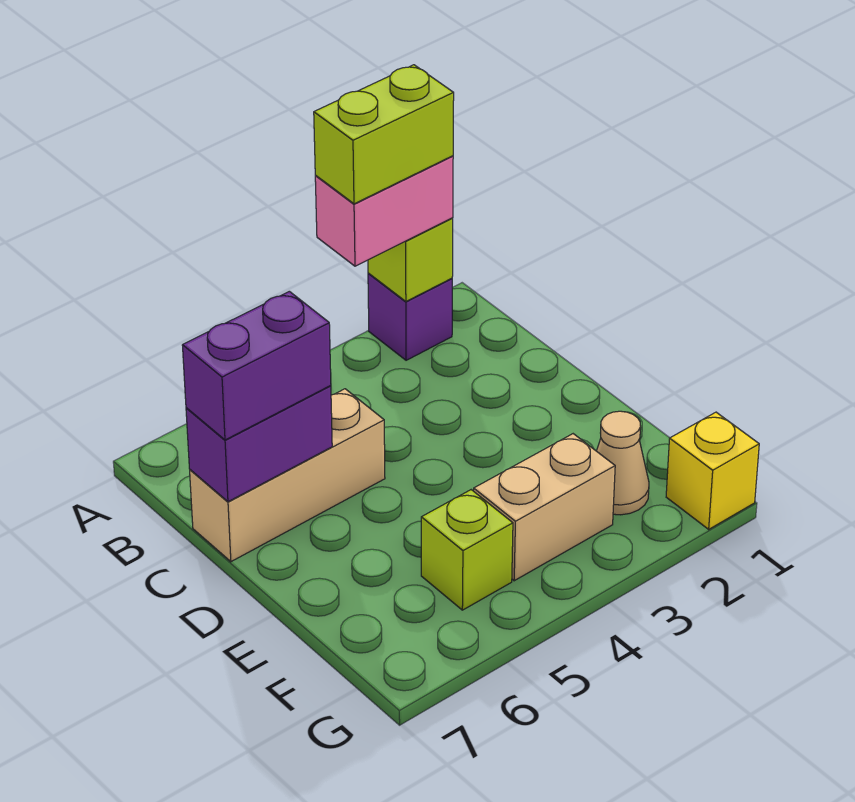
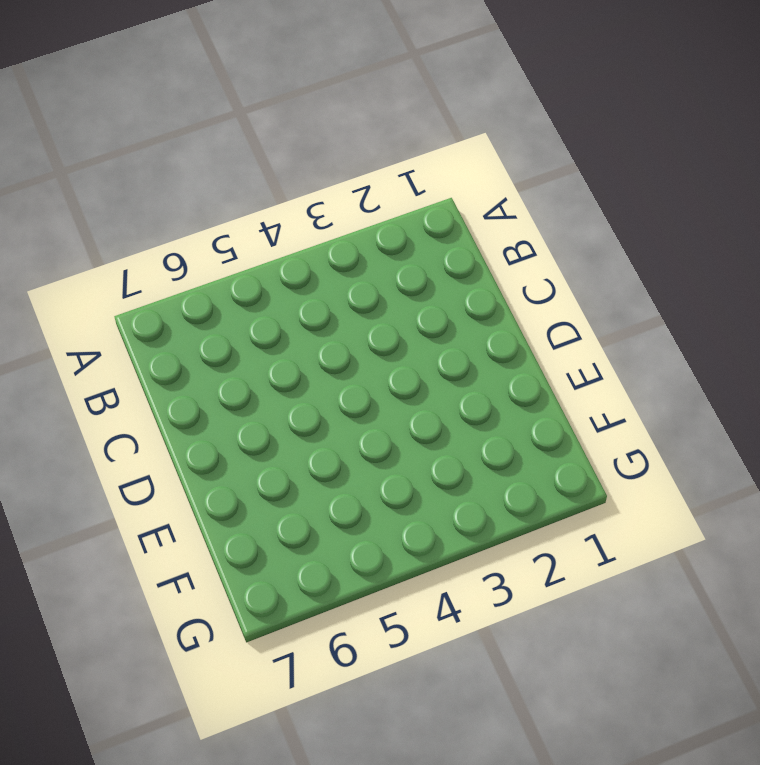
none -> purple brick A2 level 1
none -> tan brick C5:C7 level 1

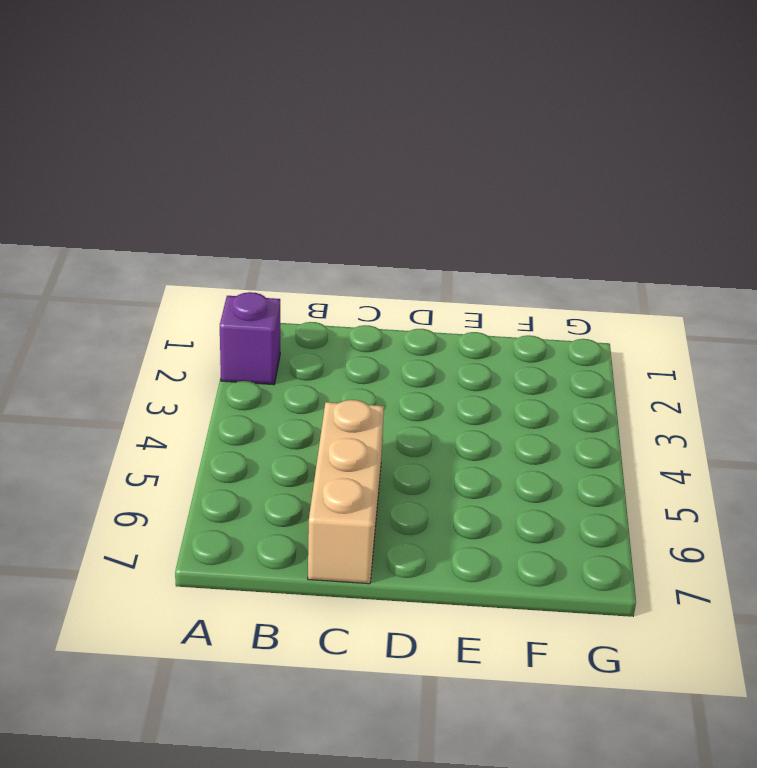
none -> tan cone F2 level 1
none -> tan brick F3:F4 level 1

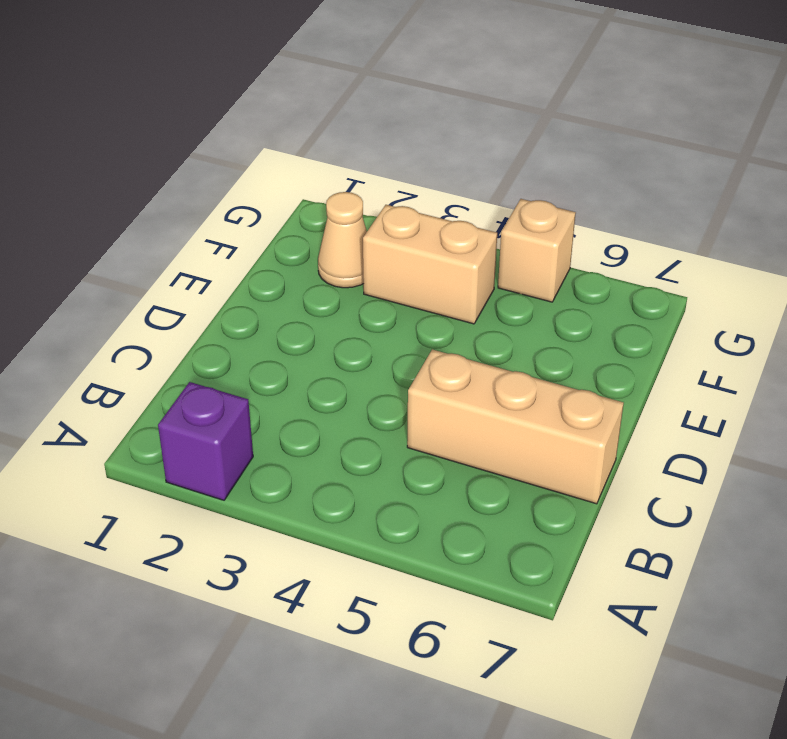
tan brick G5 level 1 -> none
none -> lime brick F5 level 1
none -> yellow brick G1 level 1

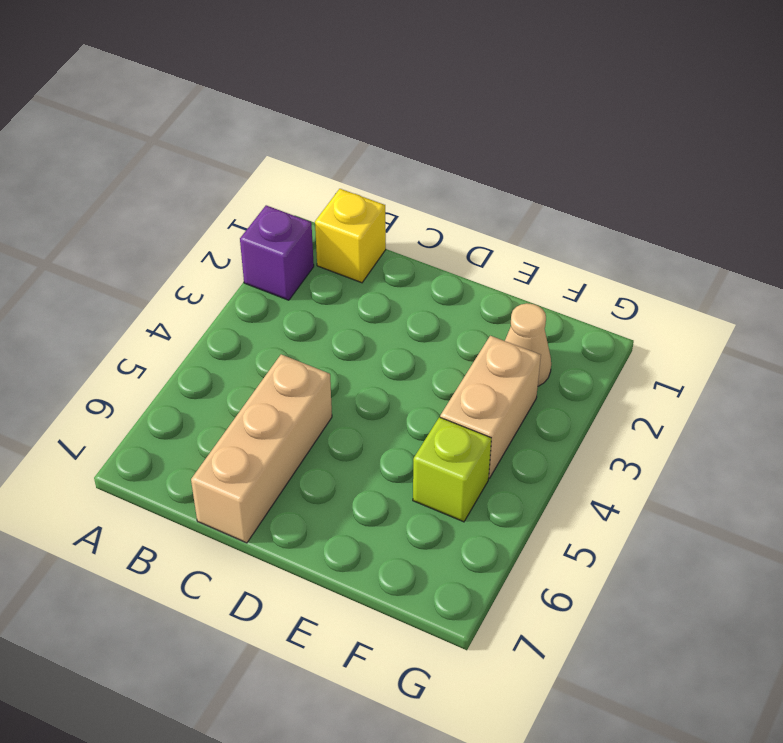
yellow brick B1 level 1 -> yellow brick G1 level 1
none -> lime brick A2 level 2
none -> purple brick C6:C7 level 2

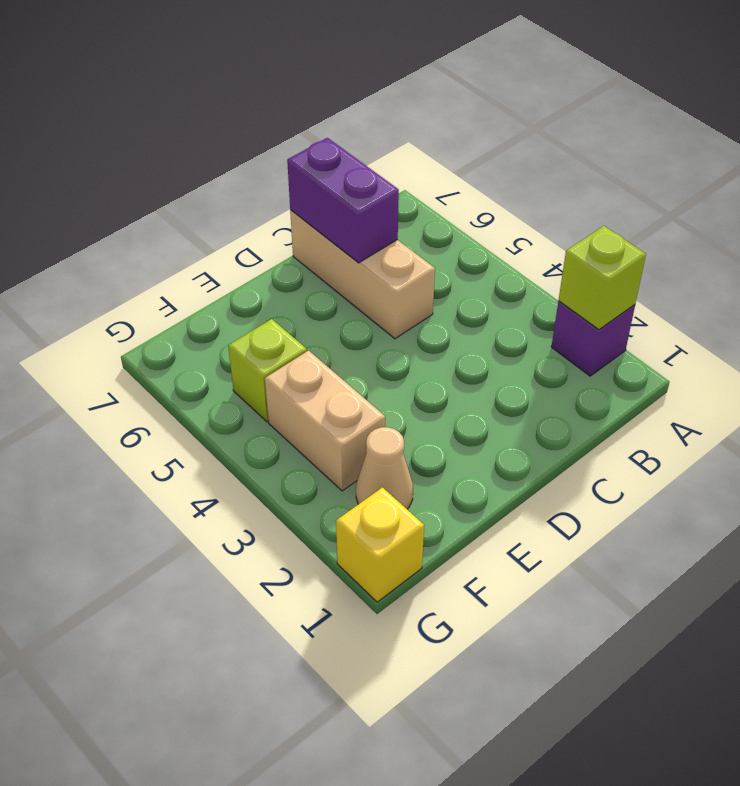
none -> pink brick A2:A3 level 3
none -> purple brick C6:C7 level 3

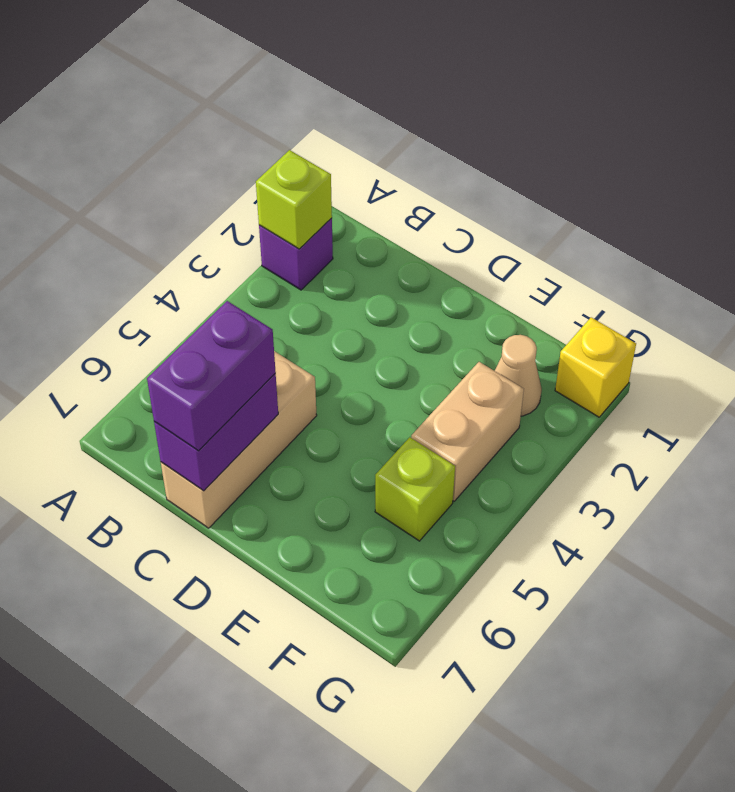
none -> pink brick A2:A3 level 3
none -> lime brick A2:A3 level 4

